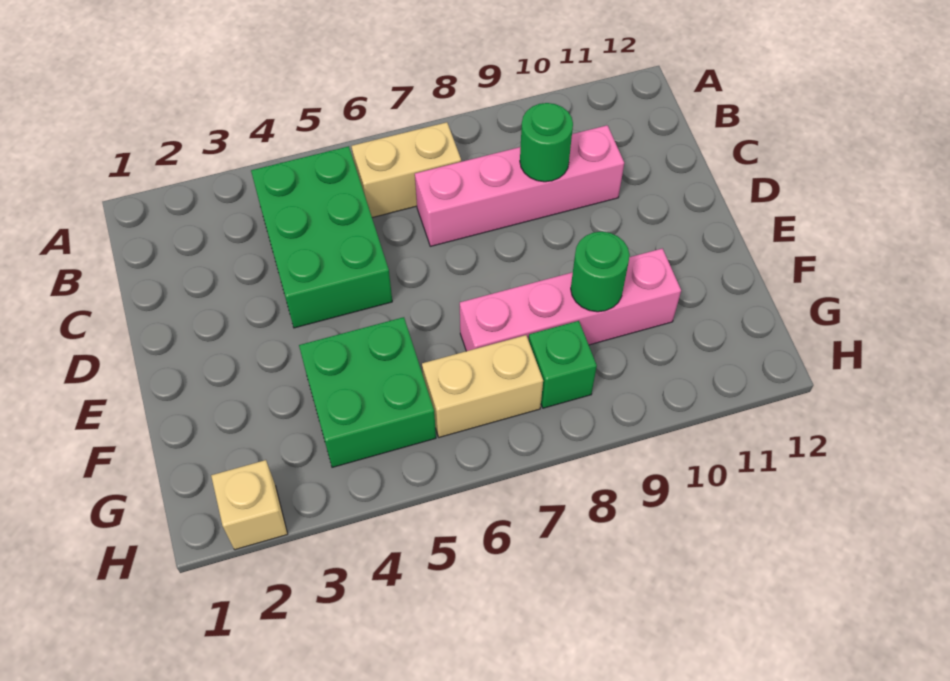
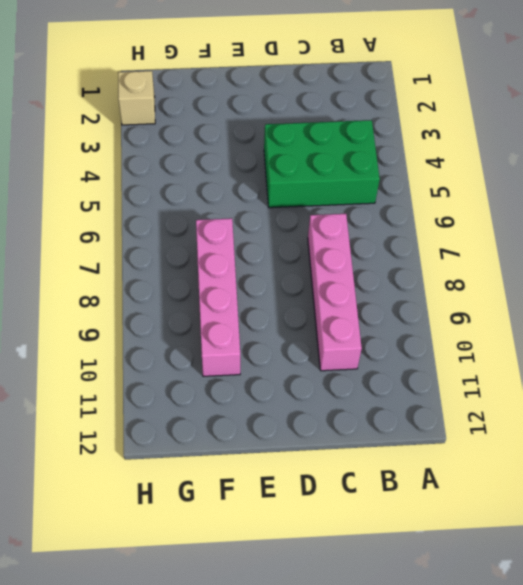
none -> tan brick B6:B7 level 1
none -> green brick F4:G5 level 1

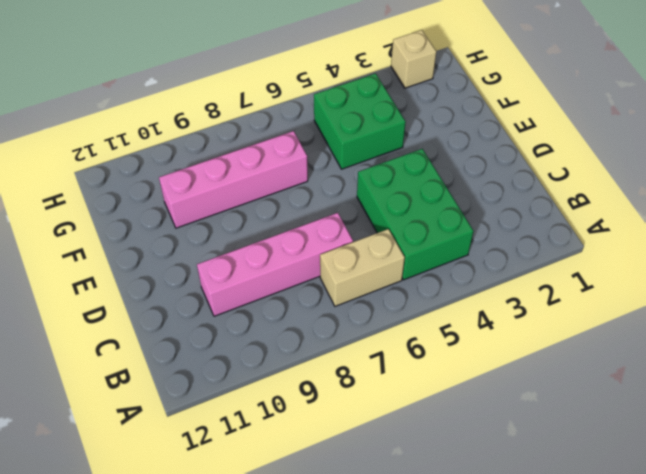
none -> tan brick G6:G7 level 1
none -> green brick G8 level 1

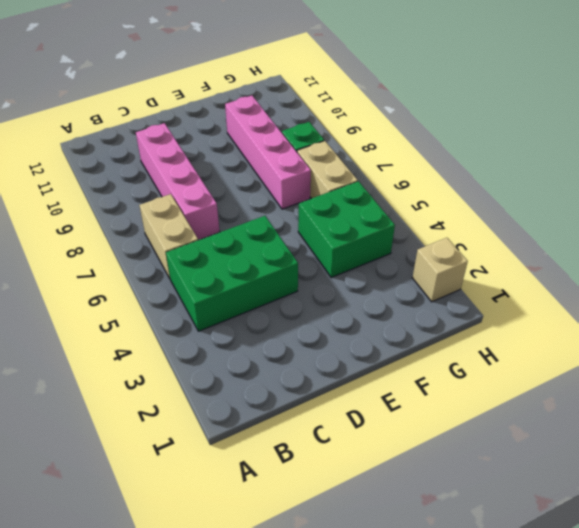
none -> green round brick C9 level 2
none -> green round brick F9 level 2

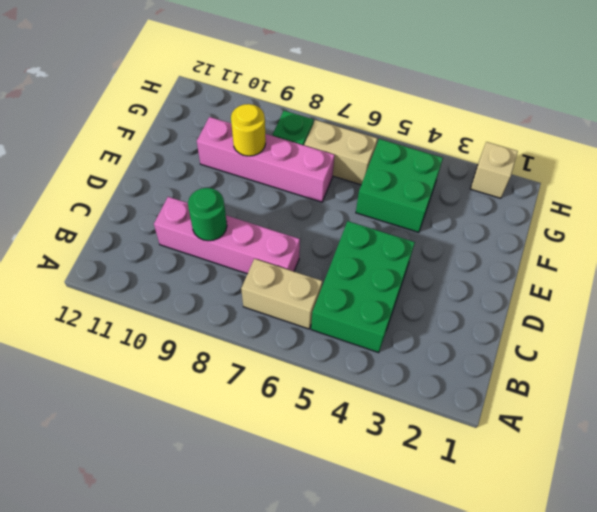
yellow round brick F9 level 2 -> green round brick F9 level 2

